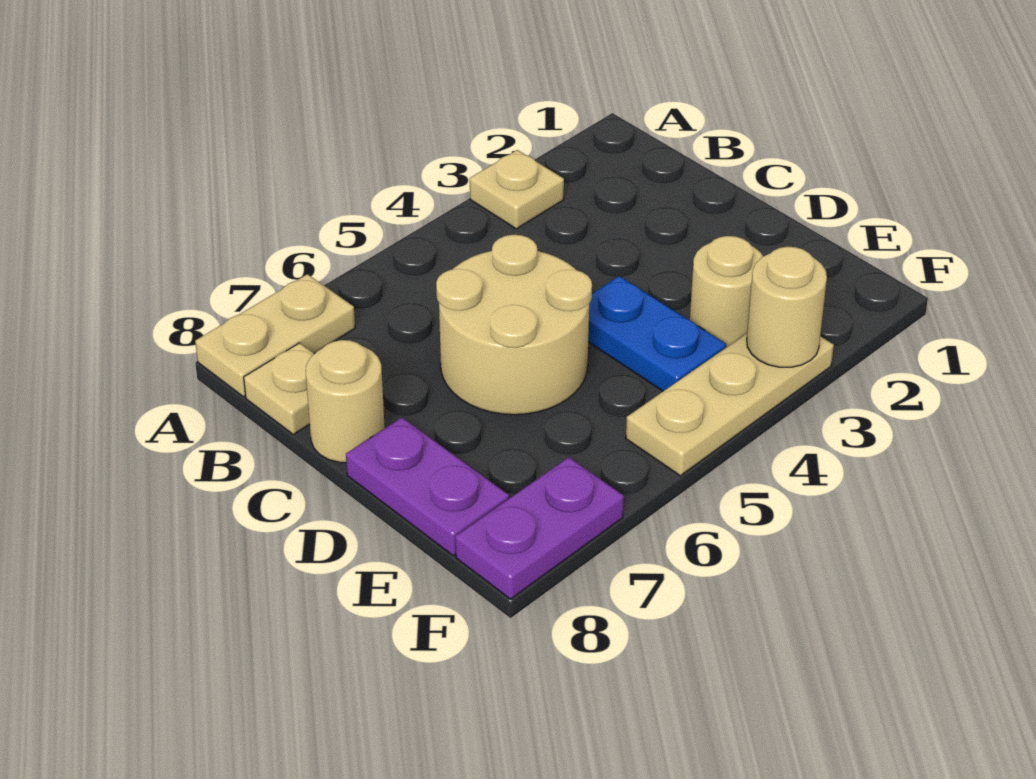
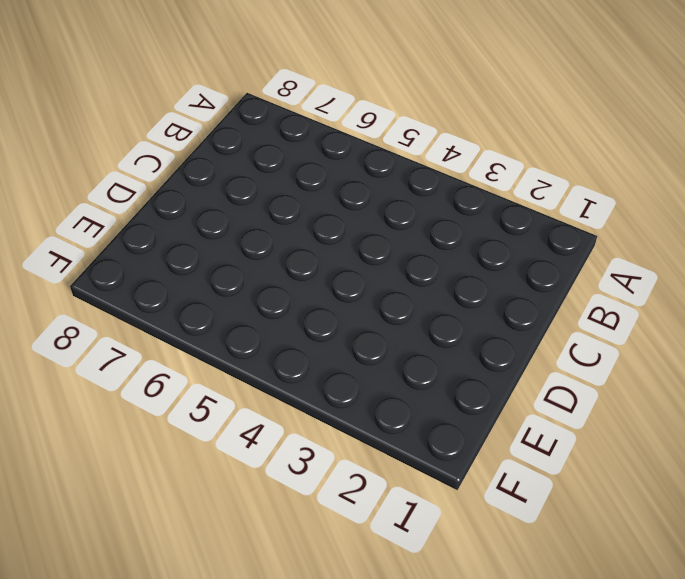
none -> tan plate A3 level 1
none -> tan plate A7:A8 level 1

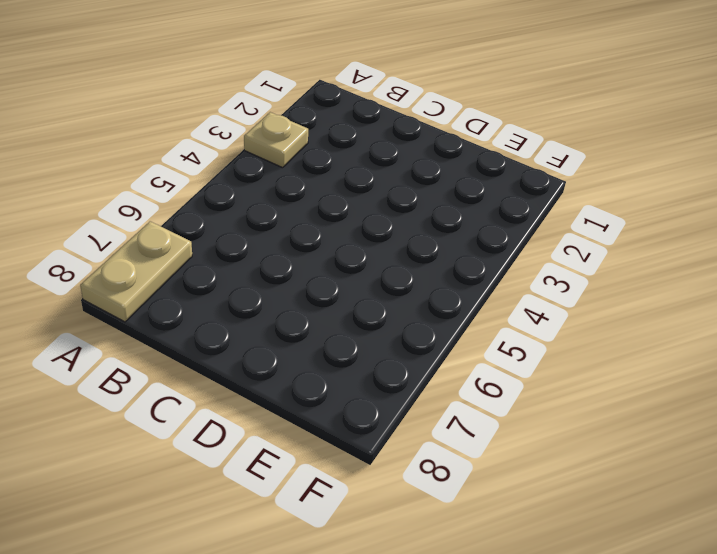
none -> tan plate B8 level 1
none -> tan round brick C5:D6 level 1

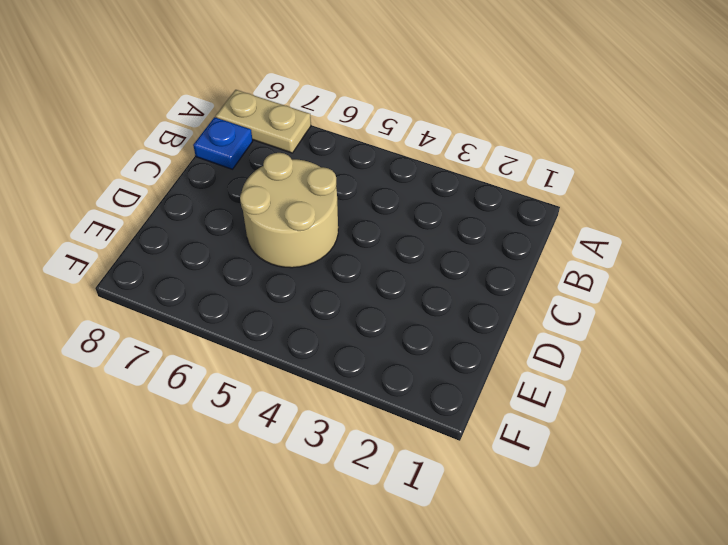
blue plate B8 level 1 -> tan plate B8 level 1
none -> tan plate A3 level 1
none -> tan round brick C8 level 1

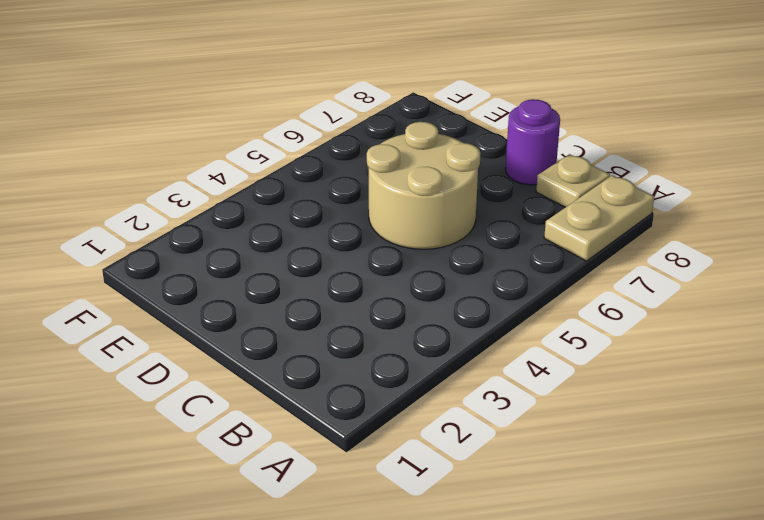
purple round brick C8 level 1 -> tan round brick C8 level 1
none -> tan plate A3 level 1
none -> blue plate D4:E4 level 1

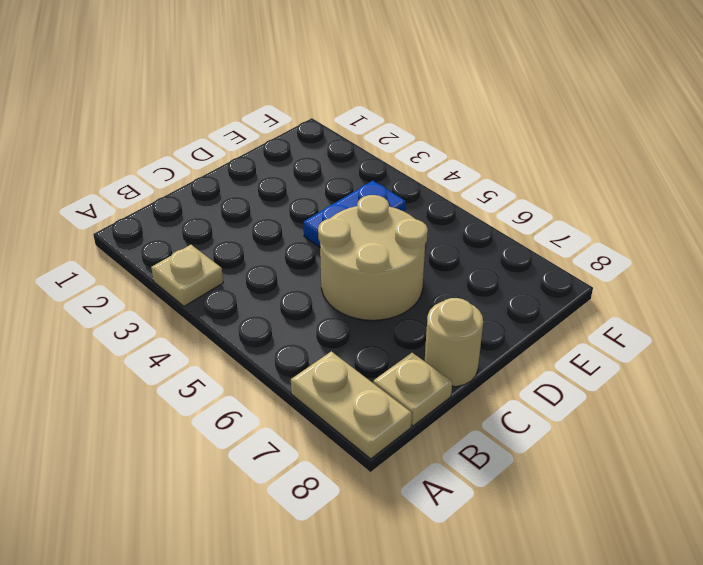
none -> purple plate D8:E8 level 1
none -> tan round brick E3 level 1

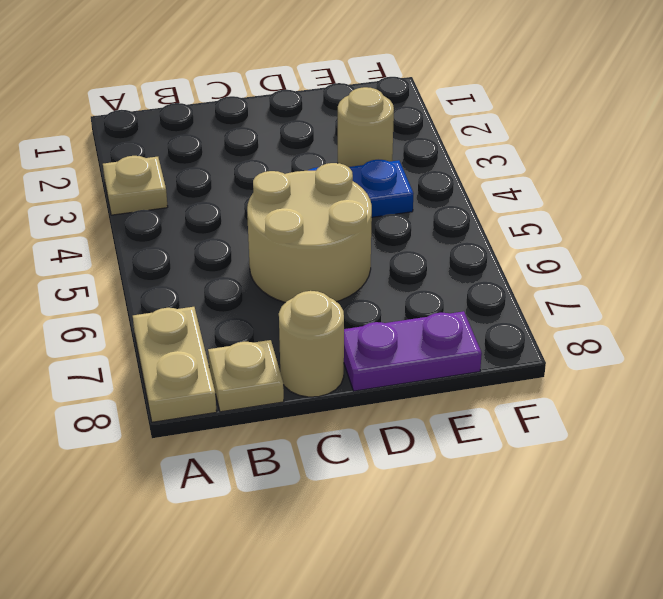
none -> tan plate F3:F5 level 1
none -> purple plate F7:F8 level 1

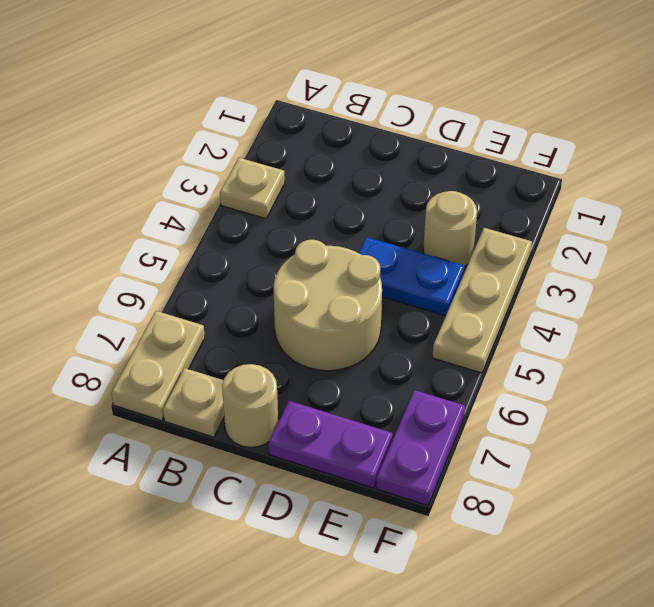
none -> tan round brick F3 level 2

